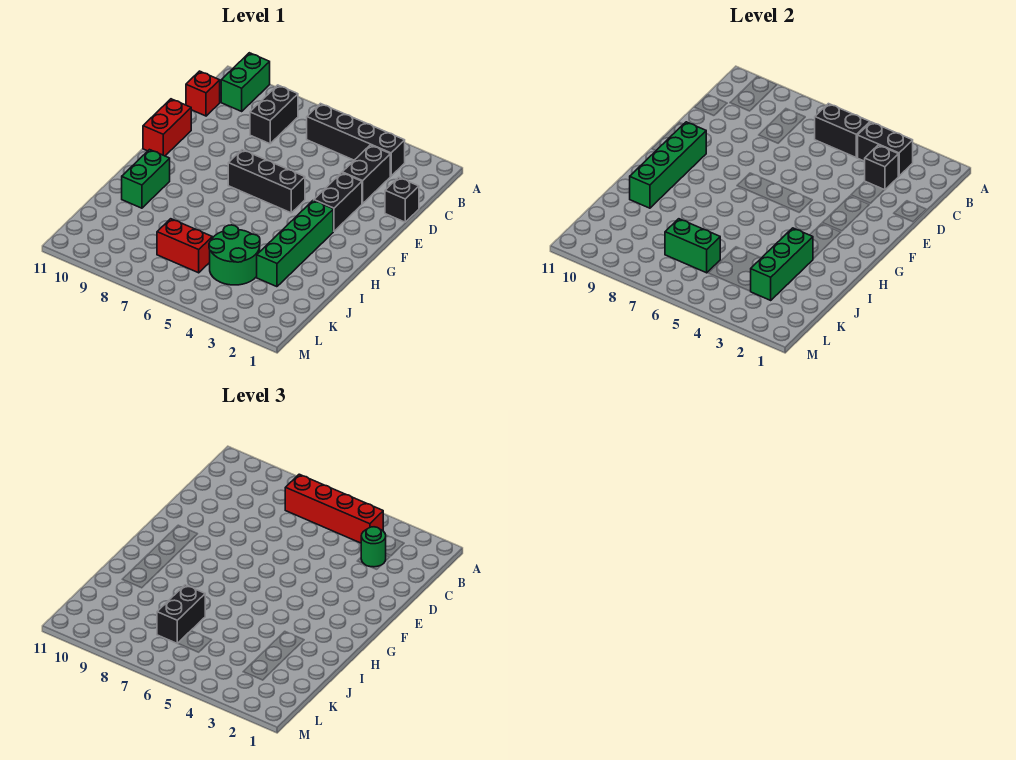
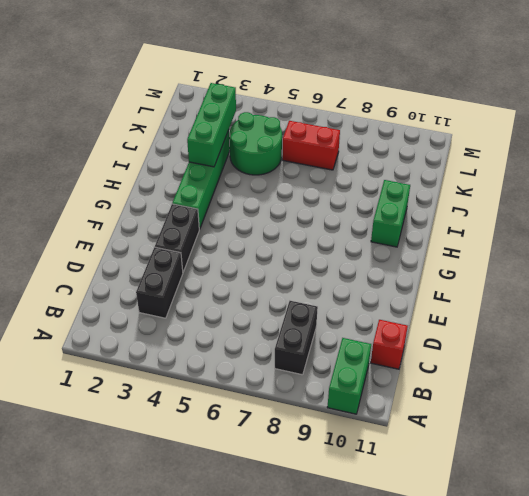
none -> black brick B3:B6 level 1
none -> black brick D1 level 1
none -> red brick E11:F11 level 1

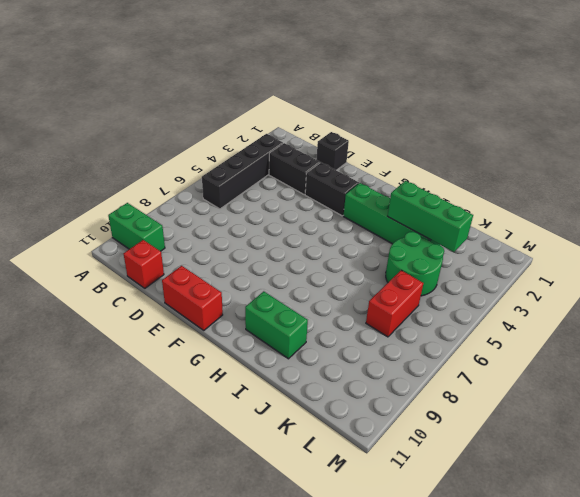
none -> black brick B8:C8 level 1
none -> black brick F5:F7 level 1
none -> black brick B3:B4 level 2

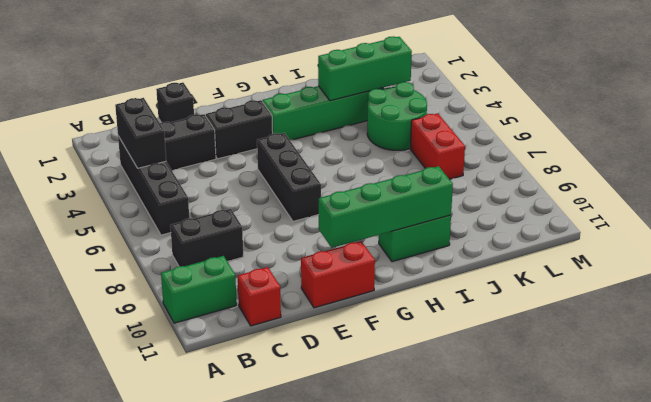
none -> black brick B5:B6 level 2
none -> black brick C3 level 2
none -> green brick K6:K7 level 2

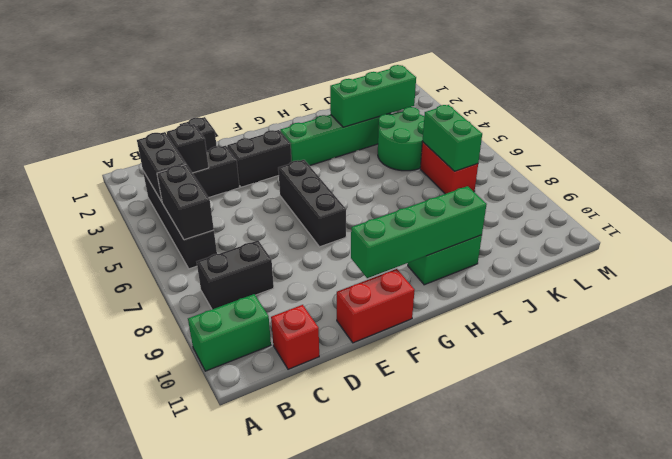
none -> red brick B4:B7 level 3
none -> green round brick C3 level 3
none -> black brick J7:K7 level 3

